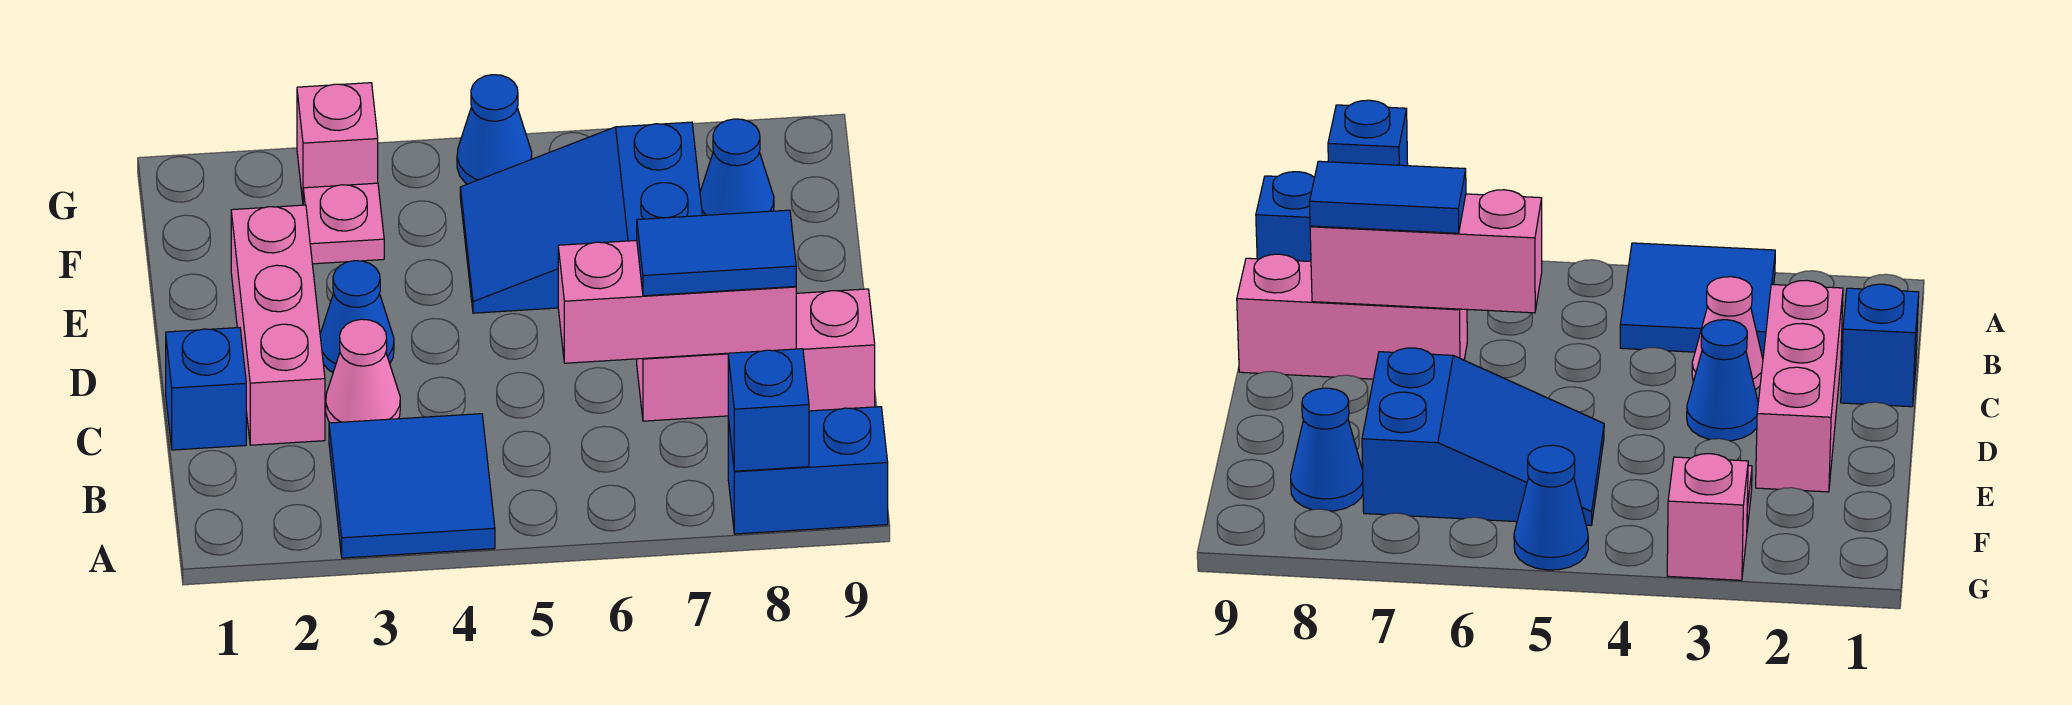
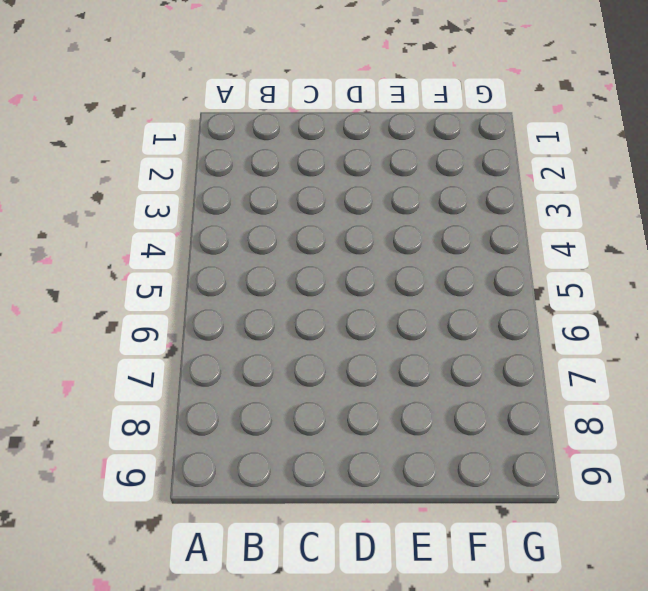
none -> blue tile A3:B4 level 1
none -> blue brick A8:A9 level 1
none -> blue brick C1 level 1

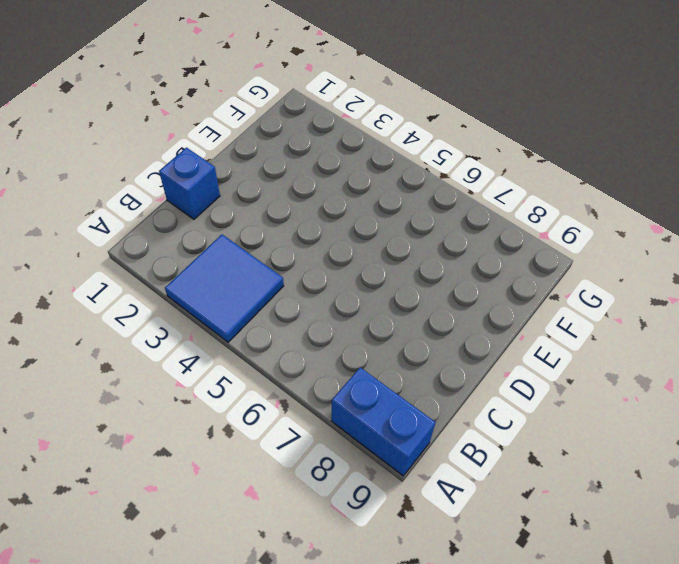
none -> pink brick C2:E2 level 1
none -> pink cone C3 level 1
none -> pink brick C7:C9 level 1

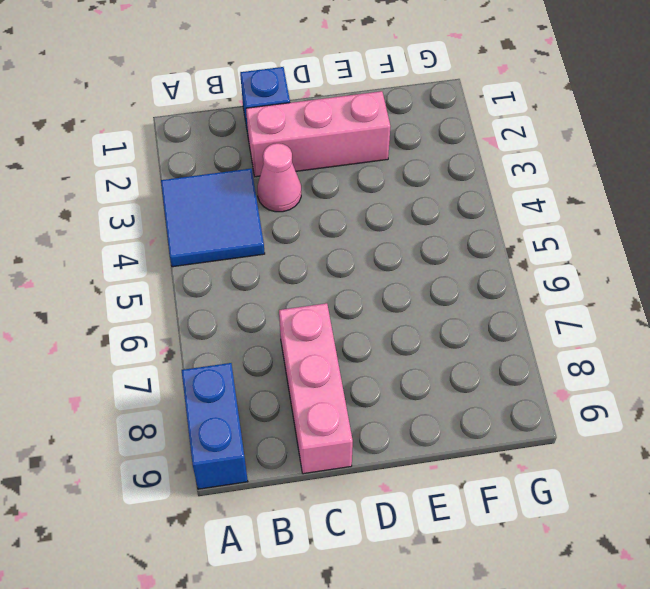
none -> blue cone D3 level 1
none -> blue slope E5:F7 level 1 top 7
none -> pink plate F3 level 1

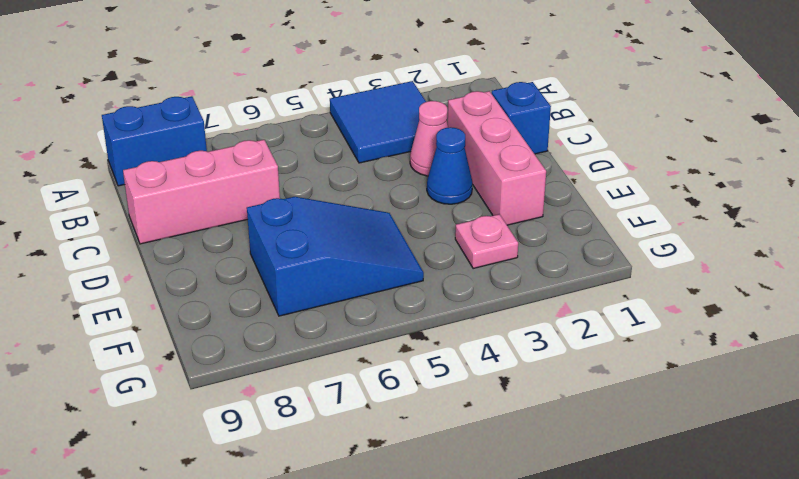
none -> blue cone F8 level 1
none -> pink brick G3 level 1
none -> blue cone G5 level 1

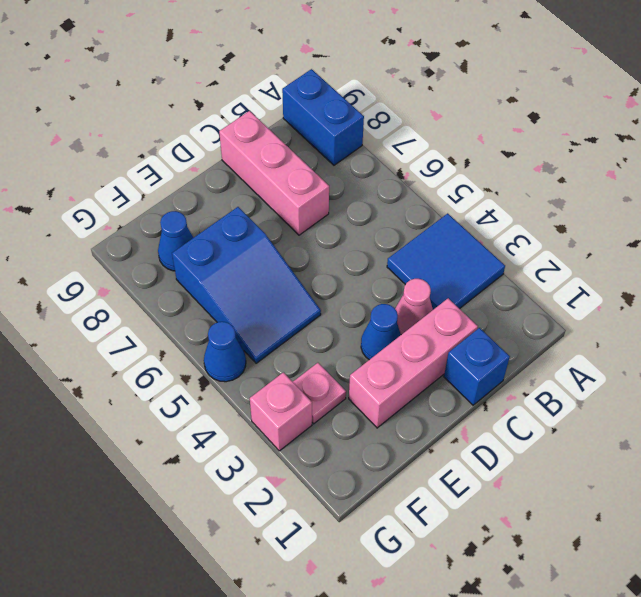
none -> blue brick A8 level 2
none -> pink brick C6:C8 level 2
none -> blue tile C7:C8 level 3

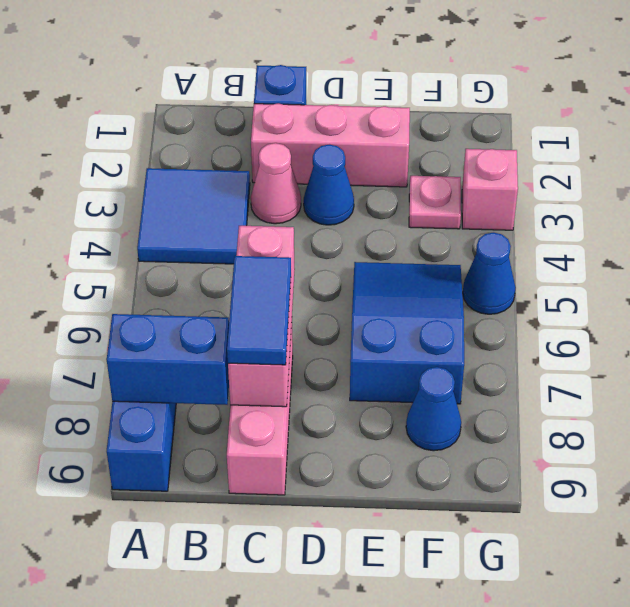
blue brick A8:B8 level 2 -> blue brick A8 level 2

